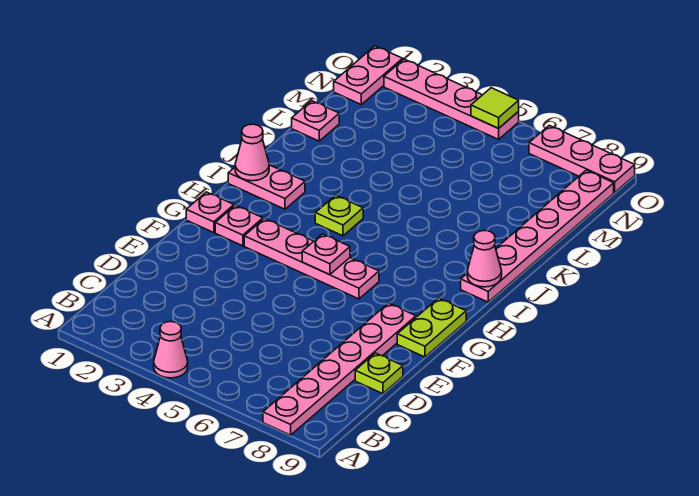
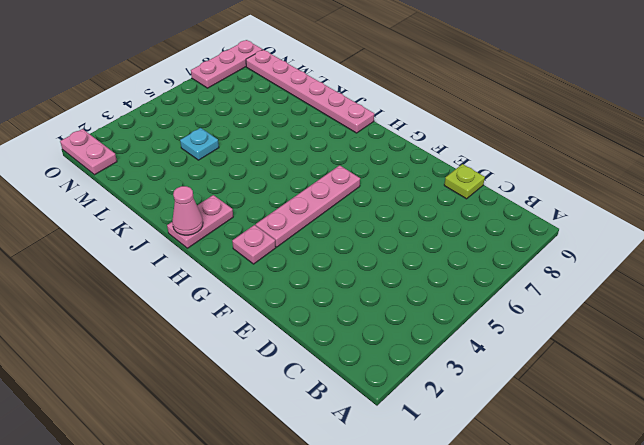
cyan plate L4 level 1 -> none
none -> pink cone A4 level 1
none -> pink plate A8:F8 level 1
none -> lime plate F9:G9 level 1

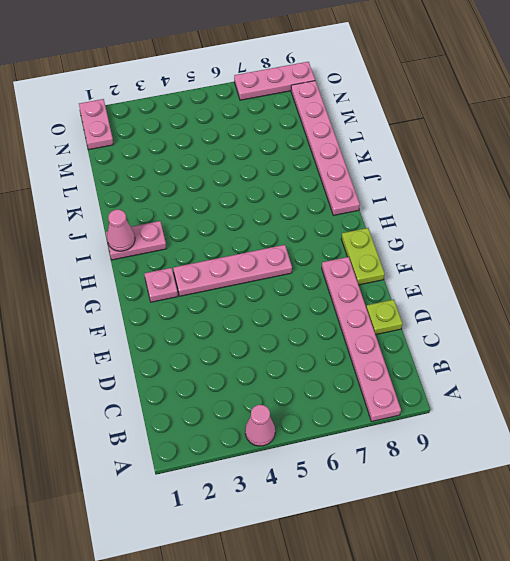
none -> pink plate G1 level 1
none -> lime plate I4 level 1
none -> pink plate L1 level 1

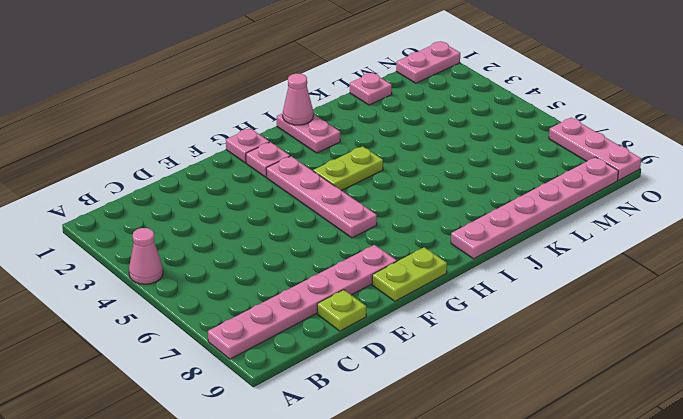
lime plate H4:I4 level 1 -> lime plate I4 level 1
none -> pink plate O2:O5 level 1
none -> pink plate G5 level 2
none -> pink cone I9 level 2

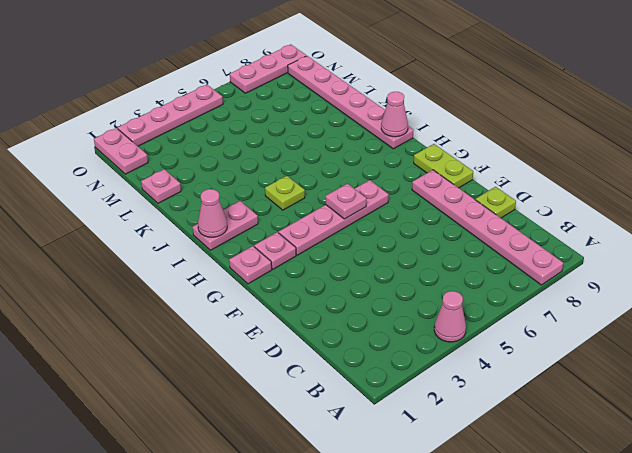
none -> lime tile O5 level 2

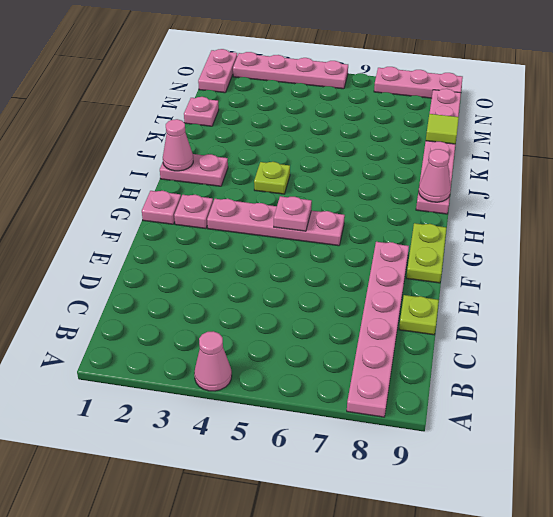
lime tile L9 level 2 -> lime tile O5 level 2

